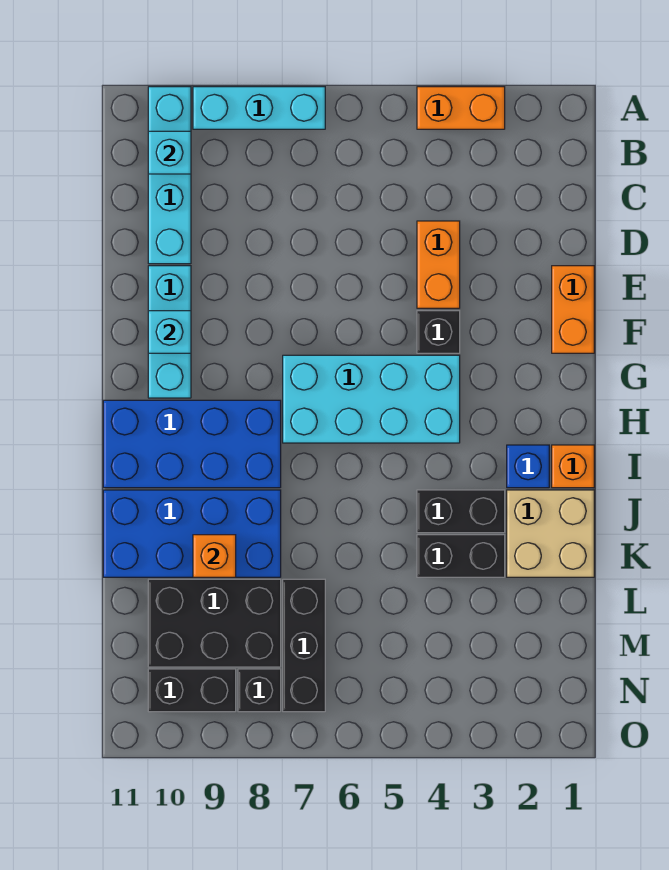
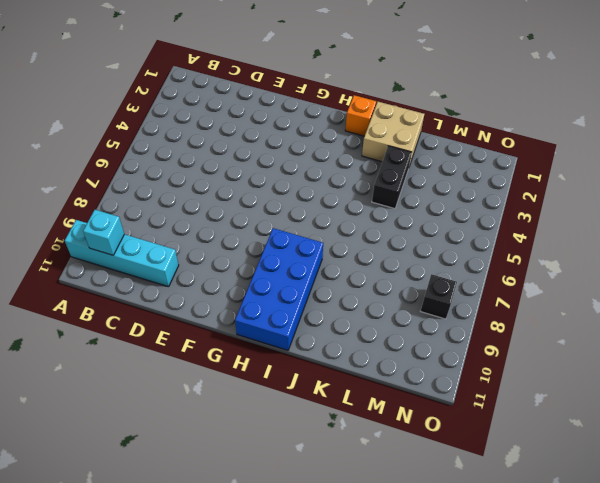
none -> orange brick A3:A4 level 1
none -> cyan brick A7:A9 level 1
none -> orange brick D4:E4 level 1

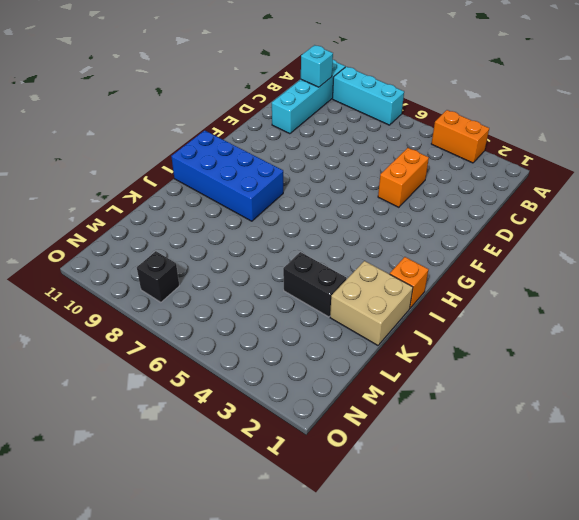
none -> orange brick E1:F1 level 1
none -> cyan brick E10:G10 level 1
none -> black brick F4 level 1

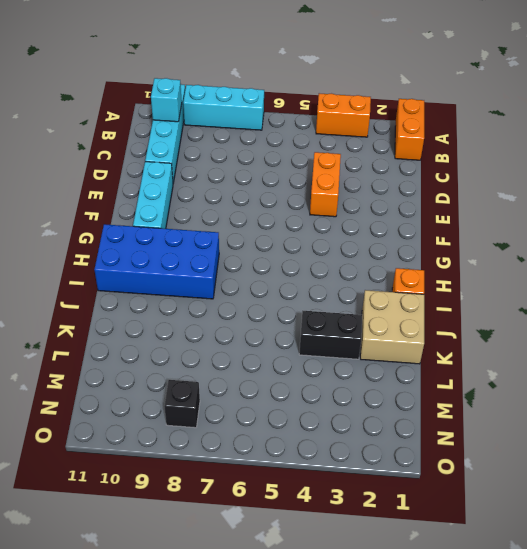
orange brick A1:B1 level 1 -> orange brick E1:F1 level 1
none -> black brick F4 level 1
none -> cyan brick G4:H7 level 1
none -> blue brick I2 level 1

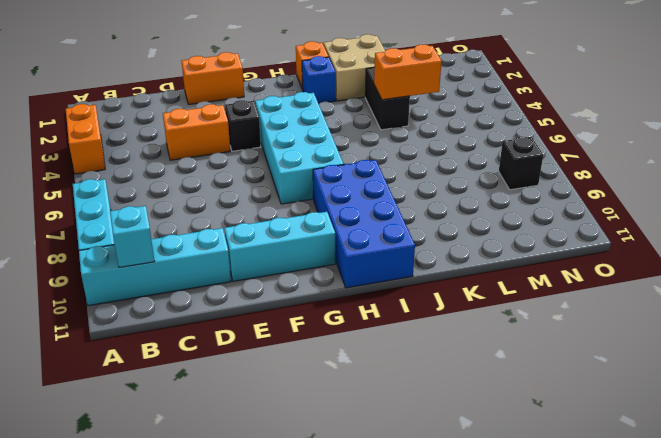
orange brick K4:L4 level 2 -> none
none -> black brick J3:J4 level 1
none -> blue brick J8:K11 level 1
none -> black brick L7:N7 level 1

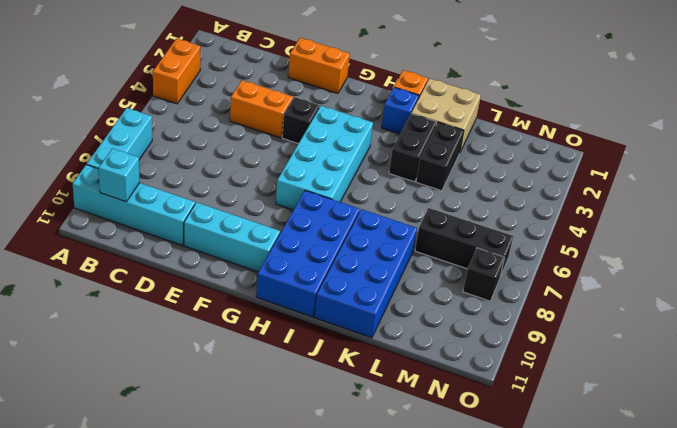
none -> black brick L8:M10 level 1
none -> black brick N9:N10 level 1
none -> cyan brick F10 level 2

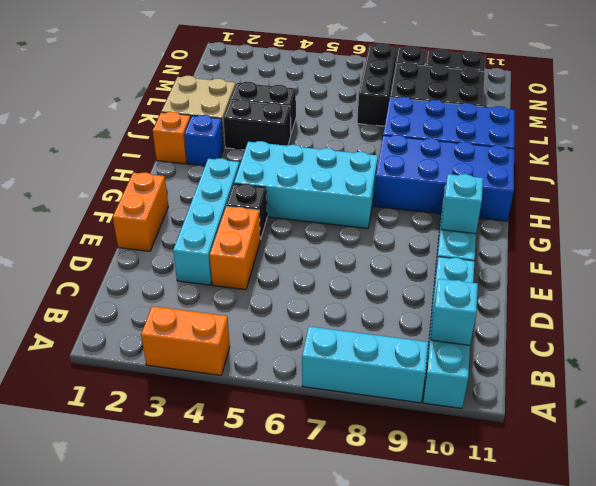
cyan brick D3:G3 level 1 -> none
none -> orange brick K9 level 2

